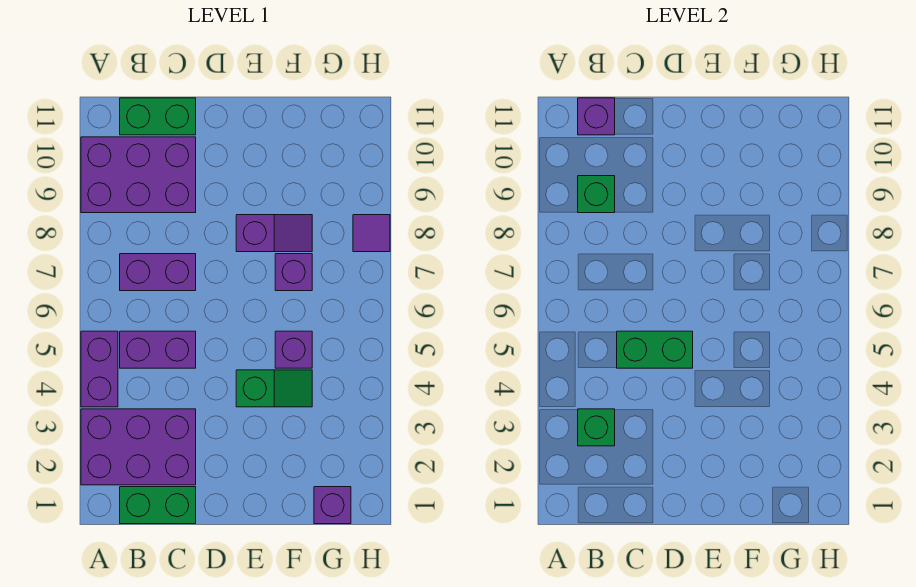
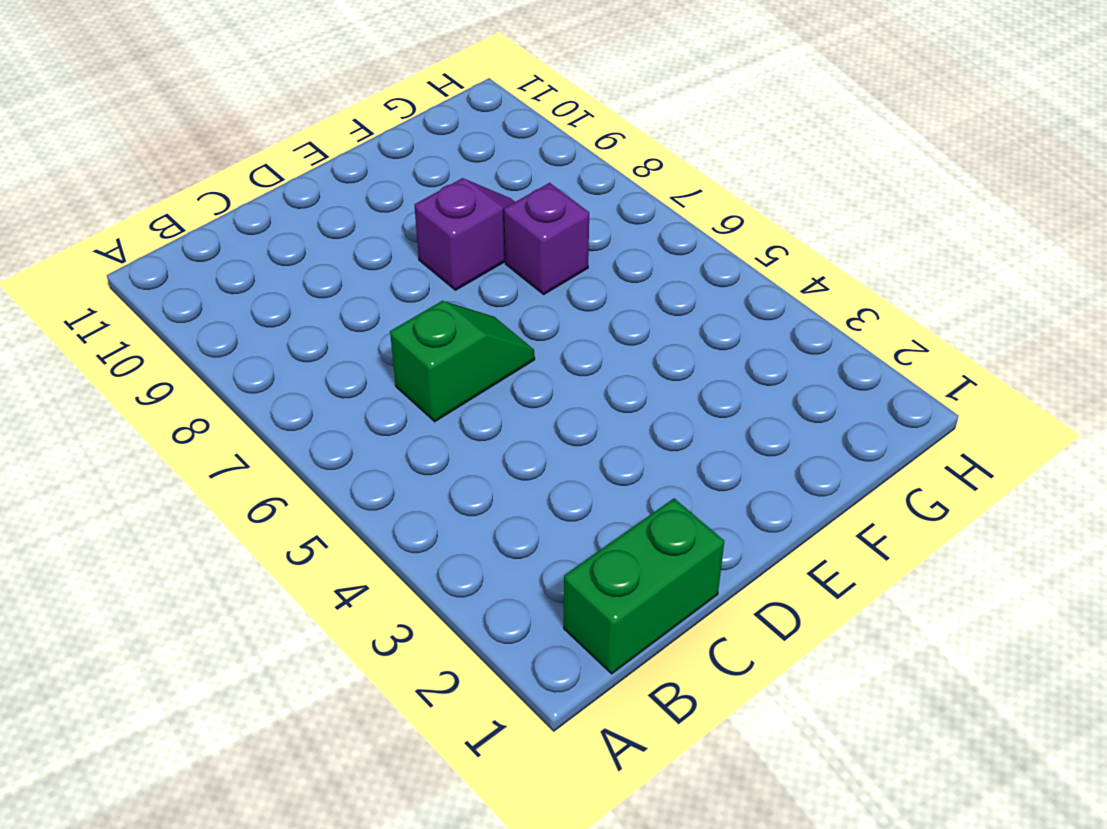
green slope C6:D6 level 1 top C -> green slope E4:F4 level 1 top E
none -> purple brick A2:C3 level 1
none -> purple brick A4:A5 level 1
none -> purple brick A9:C10 level 1

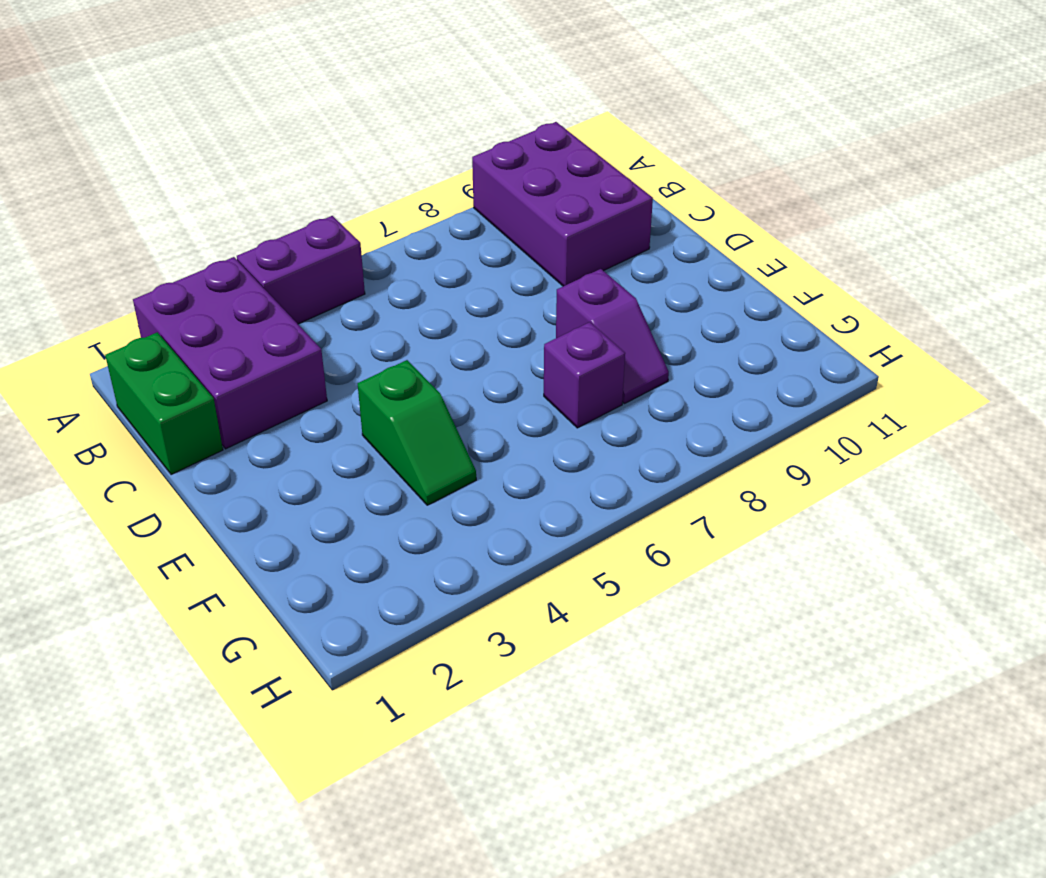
none -> purple brick B5:C5 level 1
none -> purple brick B7:C7 level 1
none -> green brick B11:C11 level 1

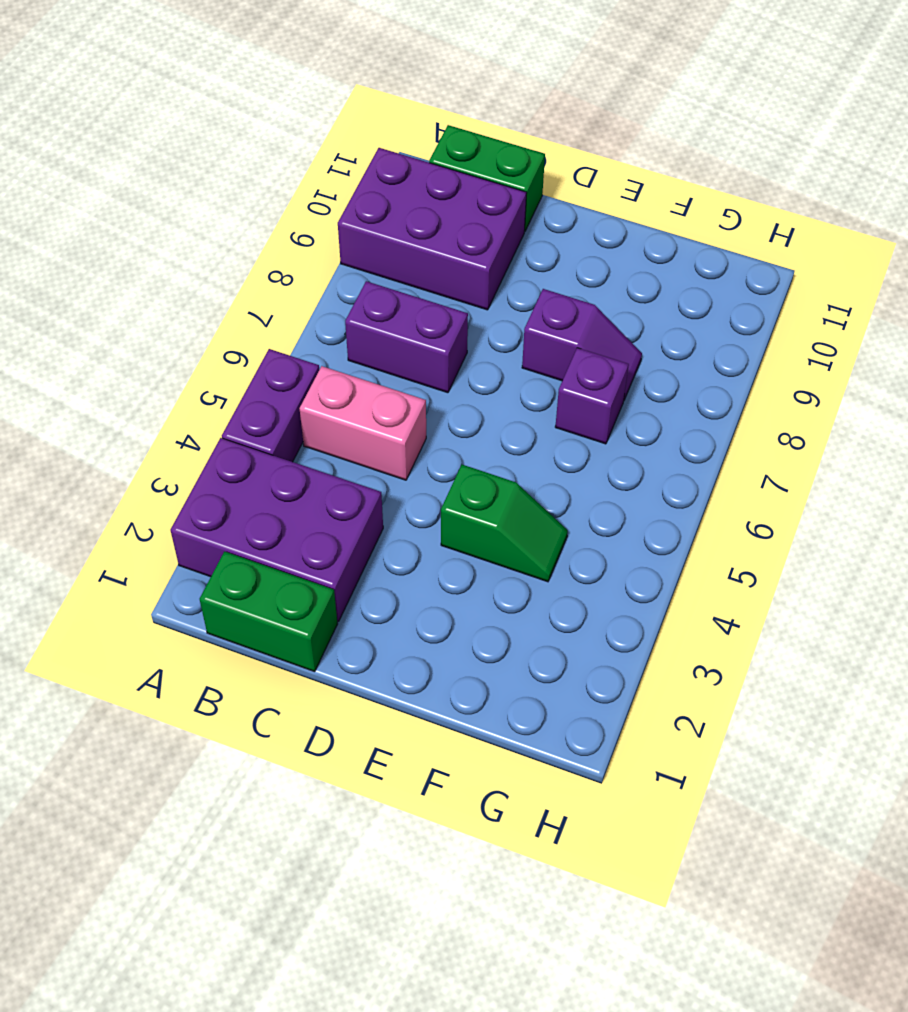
pink brick B5:C5 level 1 -> purple brick B5:C5 level 1
none -> purple brick F5 level 1
none -> purple brick G1 level 1
none -> purple tile H8 level 1

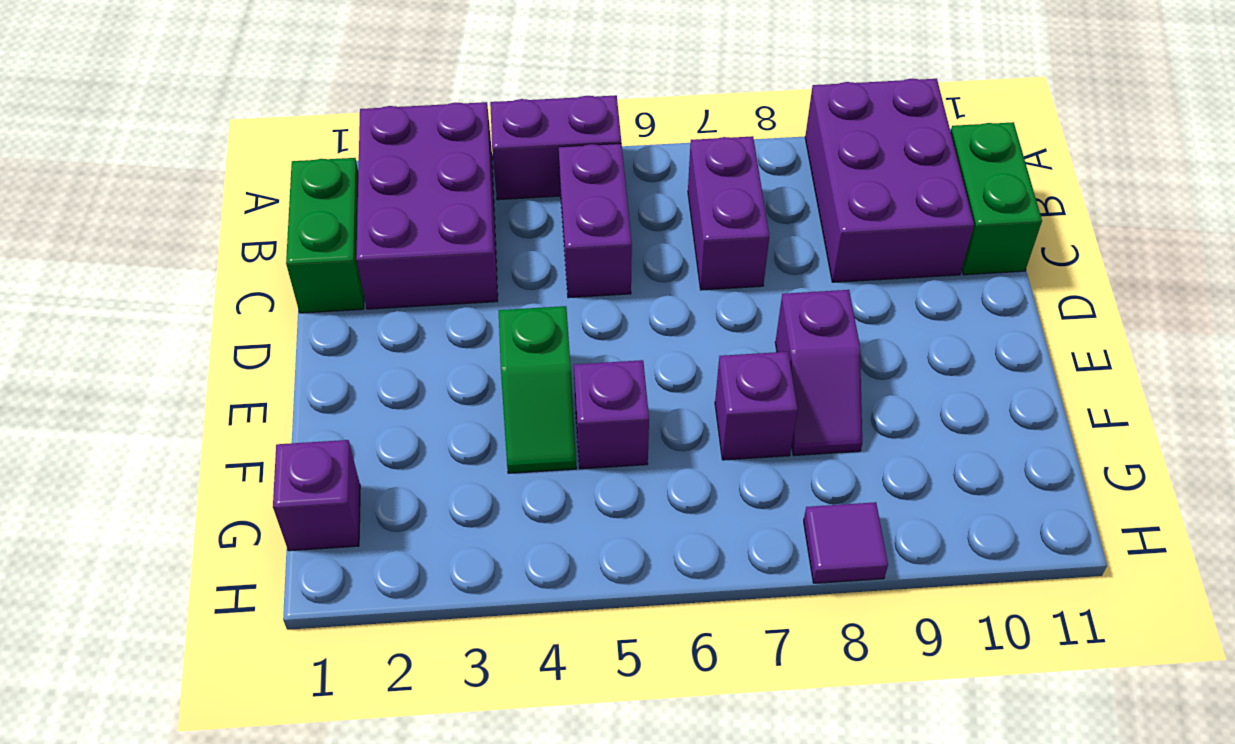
none -> green brick B3 level 2
none -> green brick B9 level 2
none -> purple brick B11 level 2

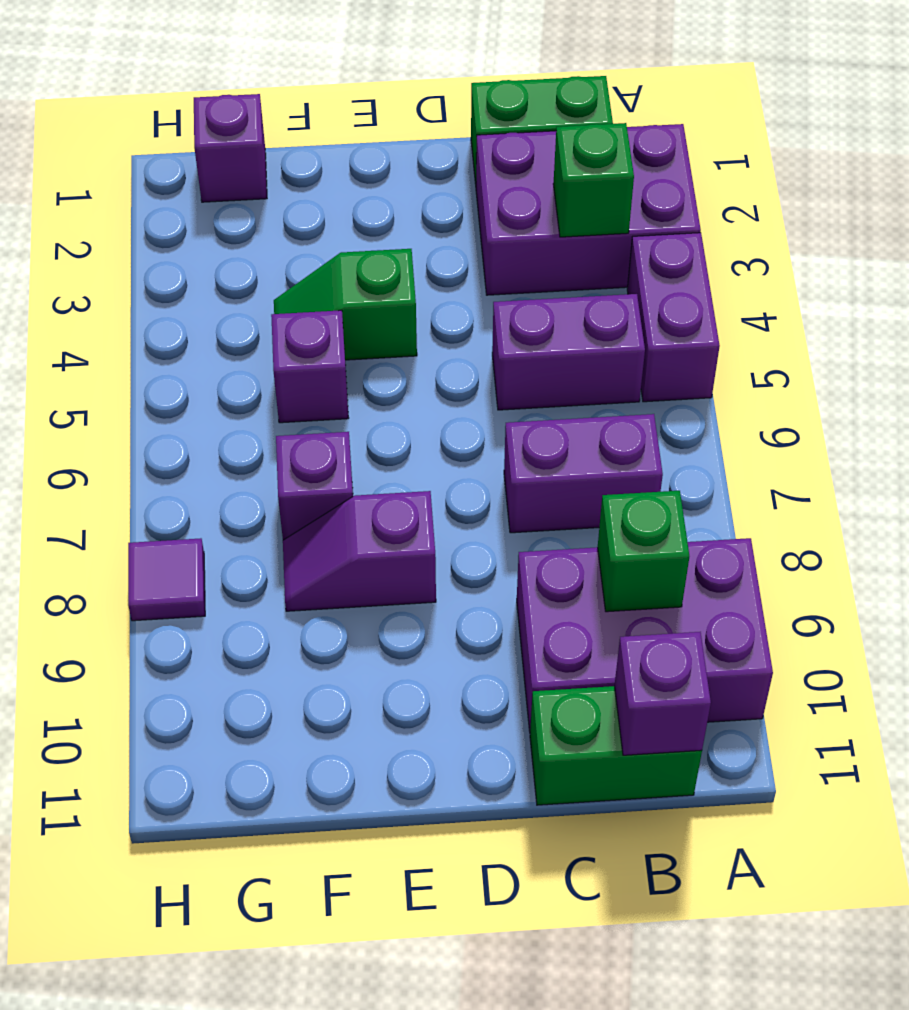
none -> green brick C5:D5 level 2

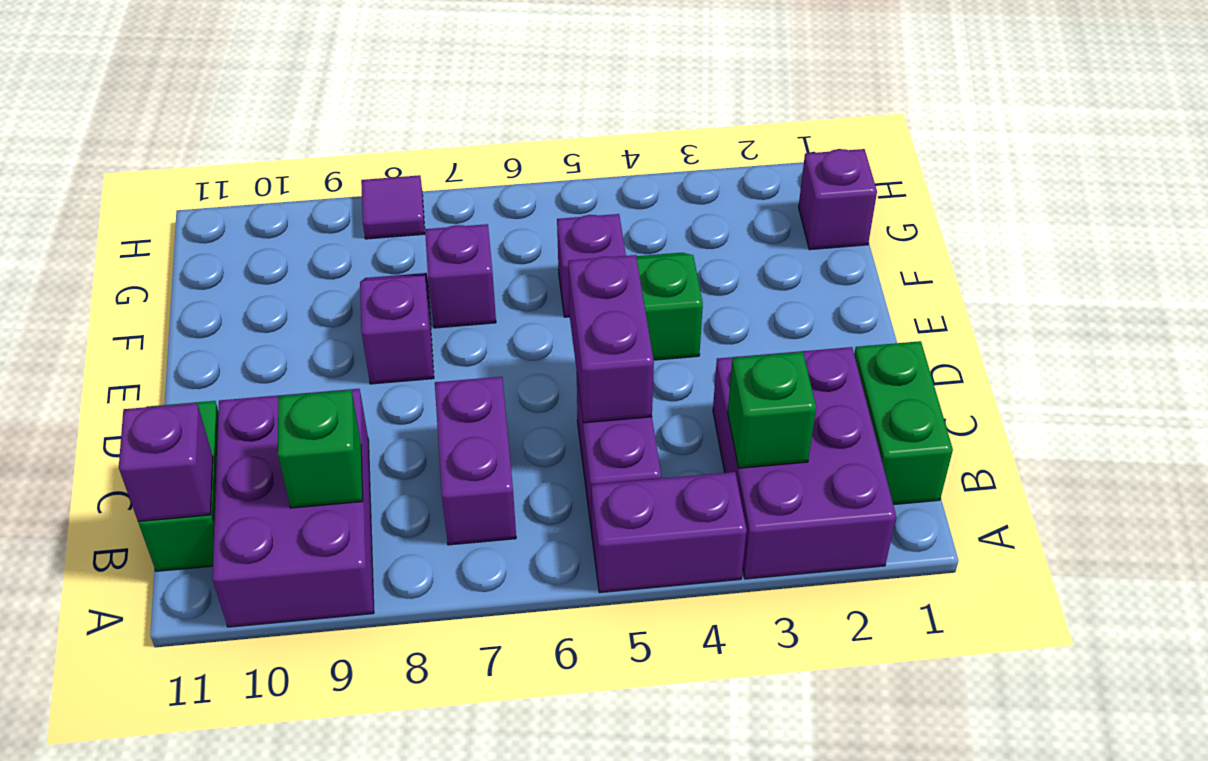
purple brick C5:D5 level 2 -> green brick C5:D5 level 2

